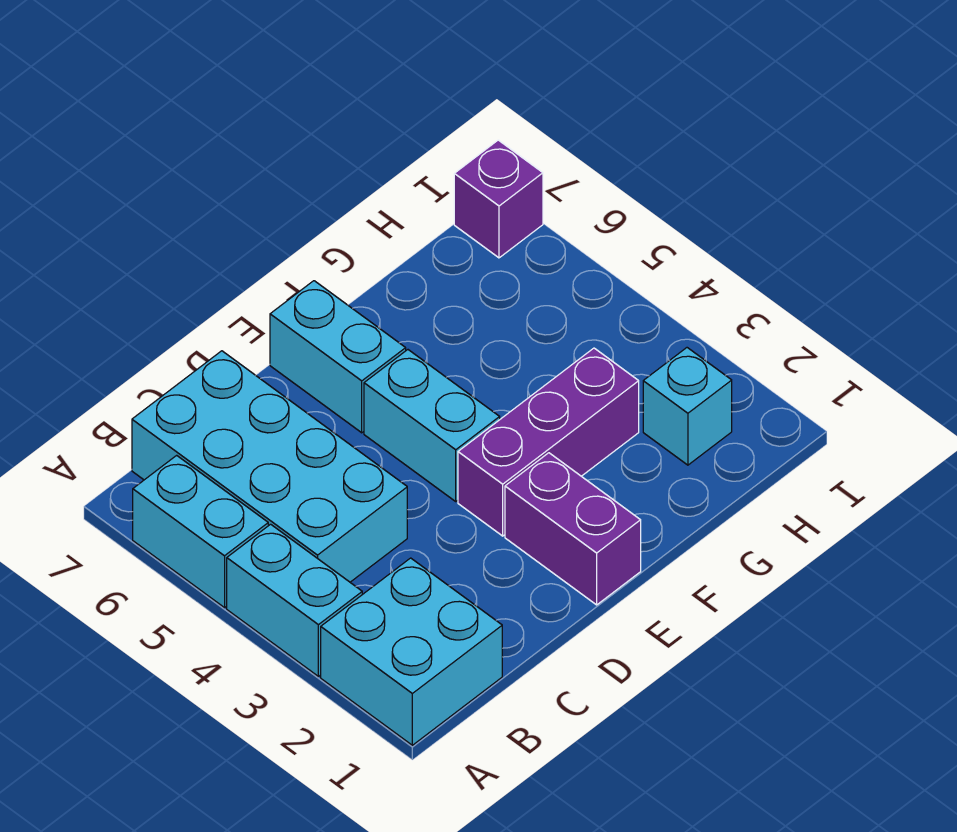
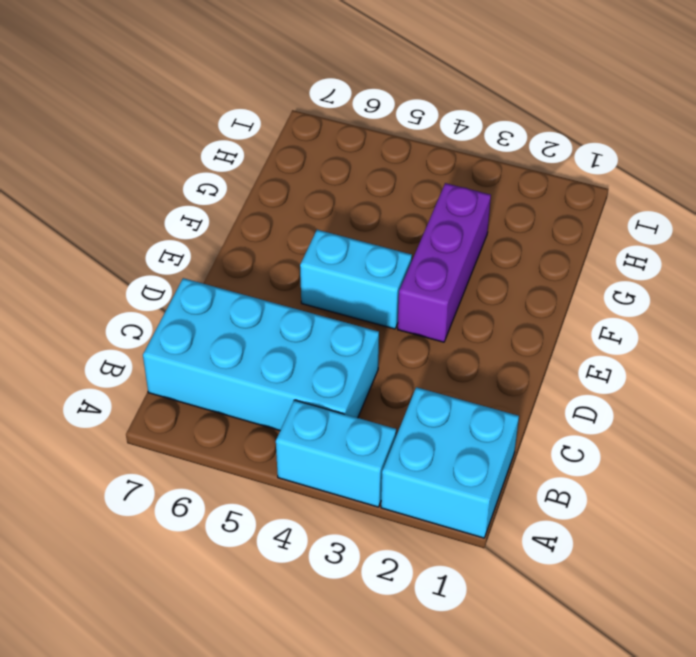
none -> cyan brick A5:A6 level 1
none -> purple brick E1:E2 level 1

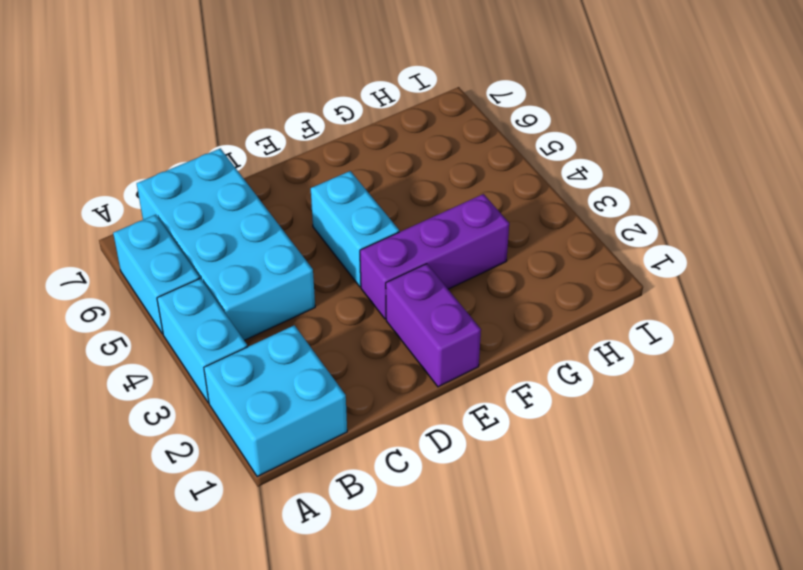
none -> cyan brick E6:E7 level 1
none -> cyan brick H2 level 1

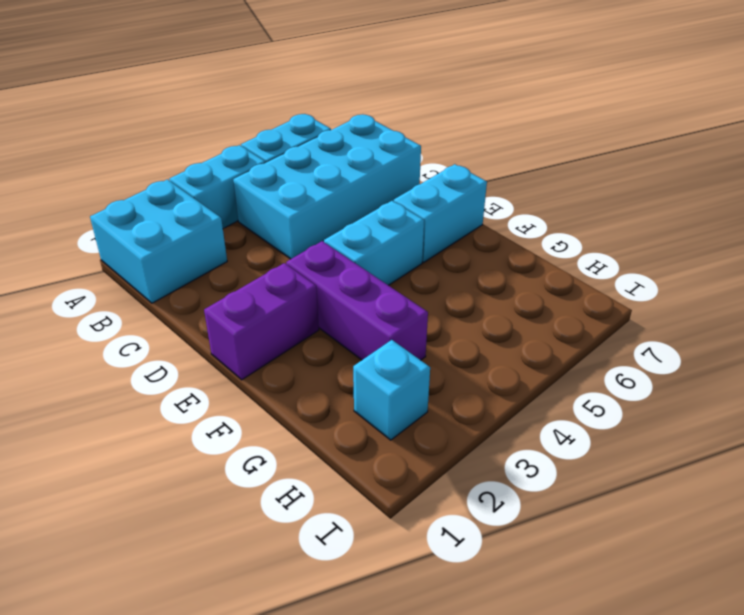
none -> purple brick I7 level 1

